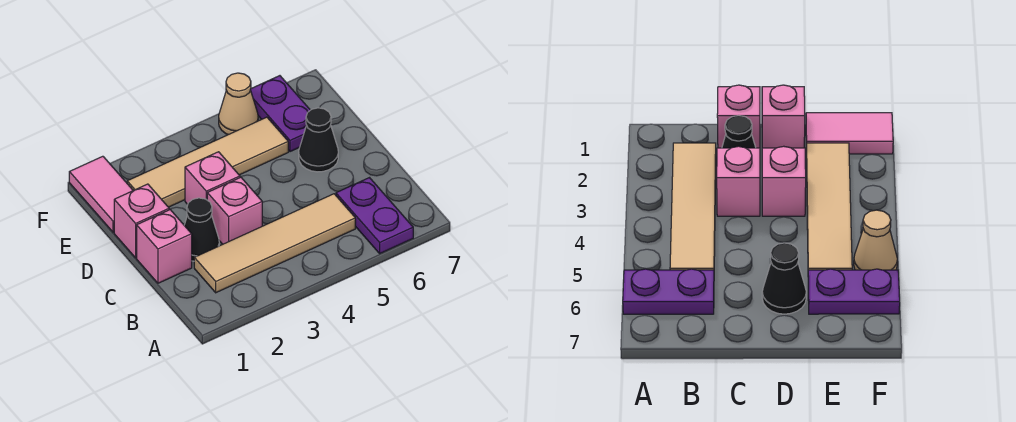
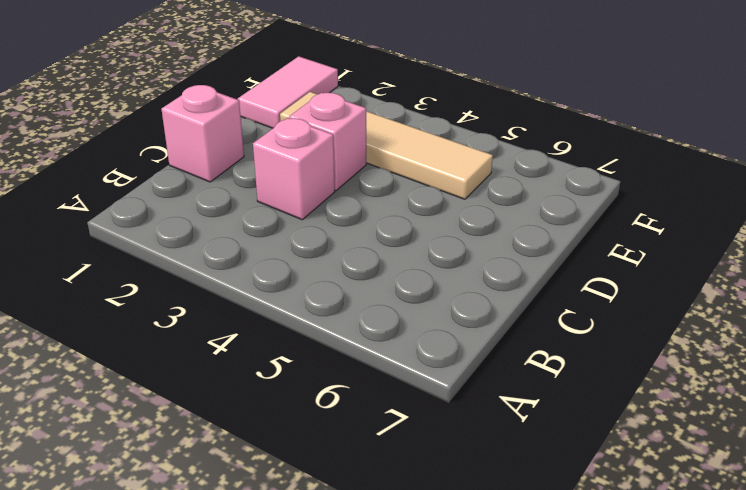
none -> purple plate A6:B6 level 1
none -> tan tile B2:B5 level 1
none -> black cone C2 level 1

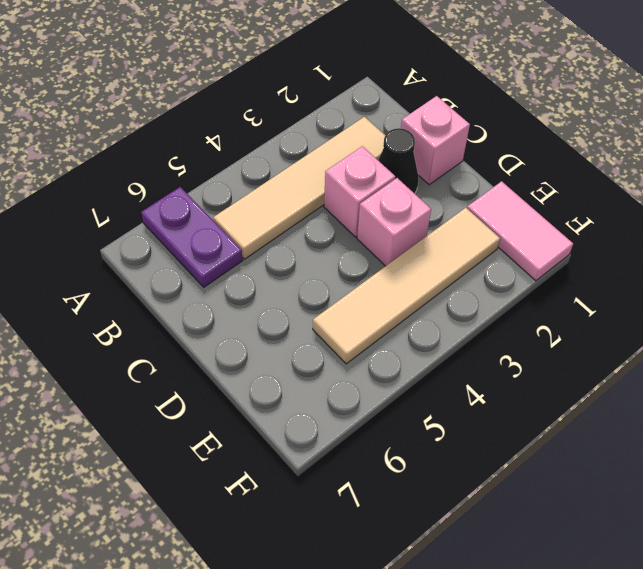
none -> pink brick D1 level 1
none -> black cone D6 level 1
none -> purple plate E6:F6 level 1

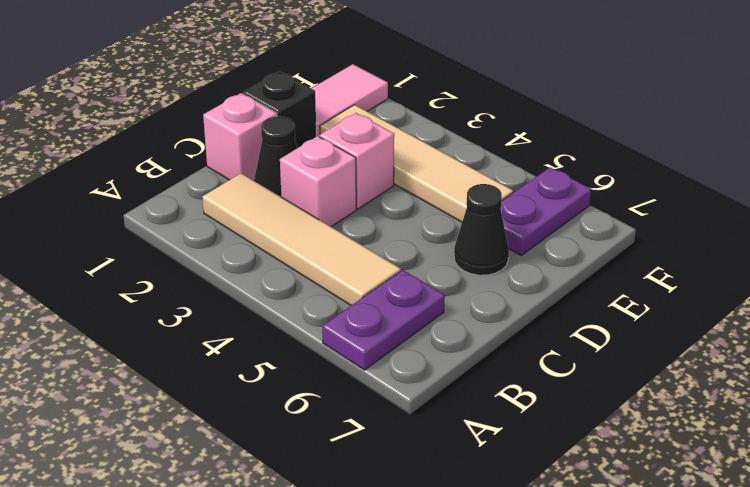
black brick D1 level 1 -> pink brick D1 level 1
none -> tan cone F5 level 1

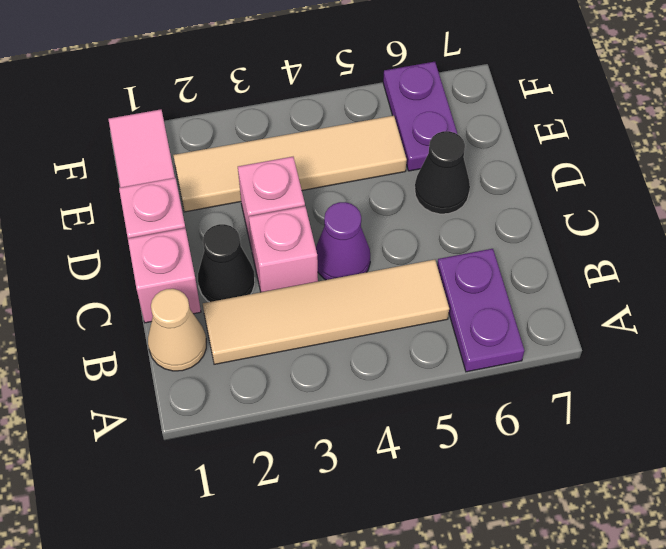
tan cone B1 level 1 -> tan cone F5 level 1
purple cone C4 level 1 -> none

